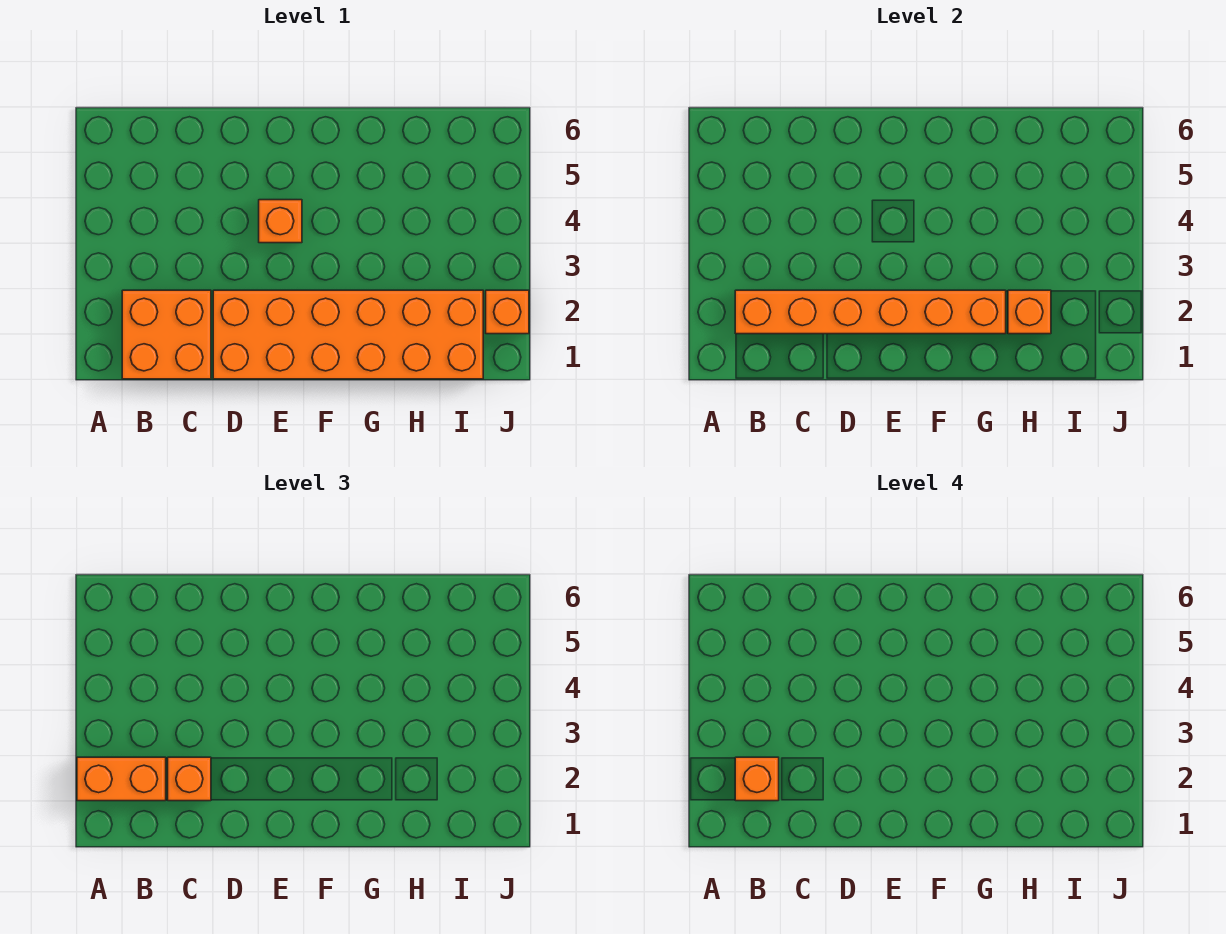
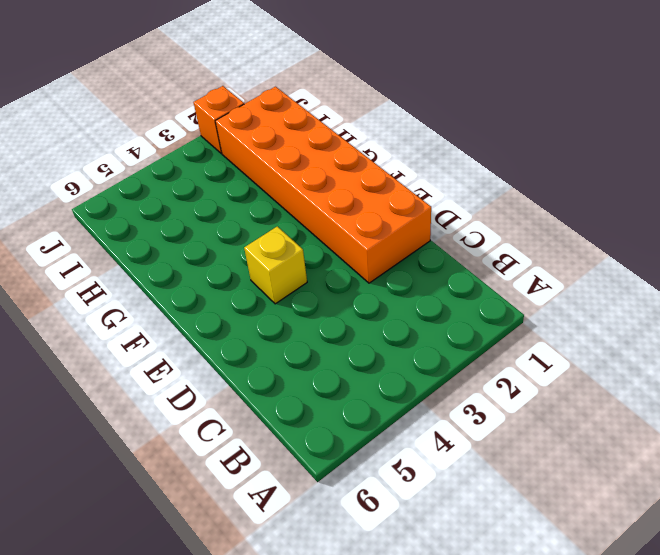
yellow brick E4 level 1 -> orange brick E4 level 1
none -> orange brick B1:C2 level 1
none -> orange brick B2:G2 level 2

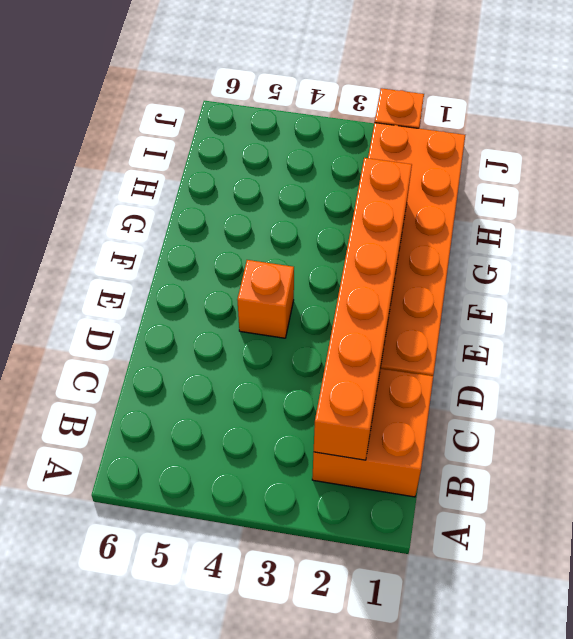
none -> orange brick H2 level 2
none -> orange brick A2:B2 level 3

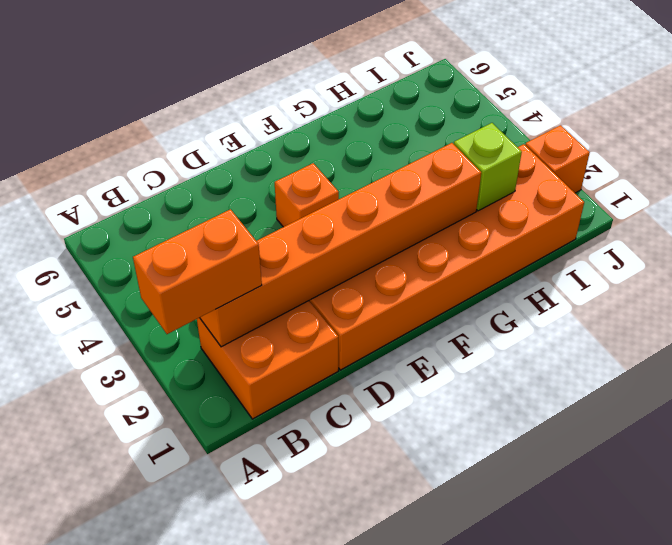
lime brick H2 level 2 -> orange brick H2 level 2
none -> orange brick C2 level 3
none -> orange brick B2 level 4

